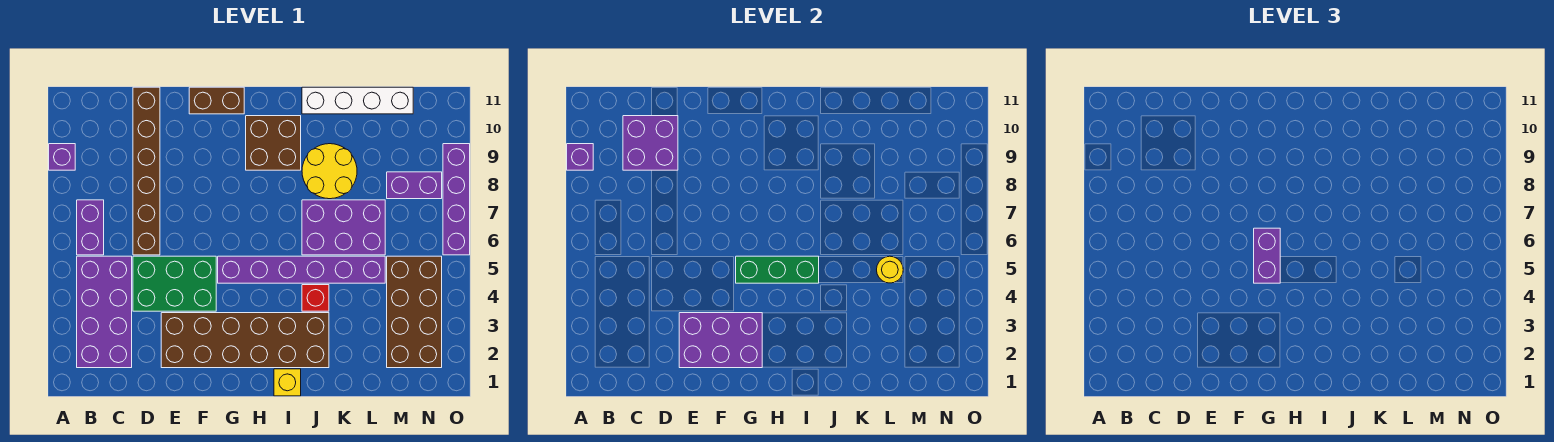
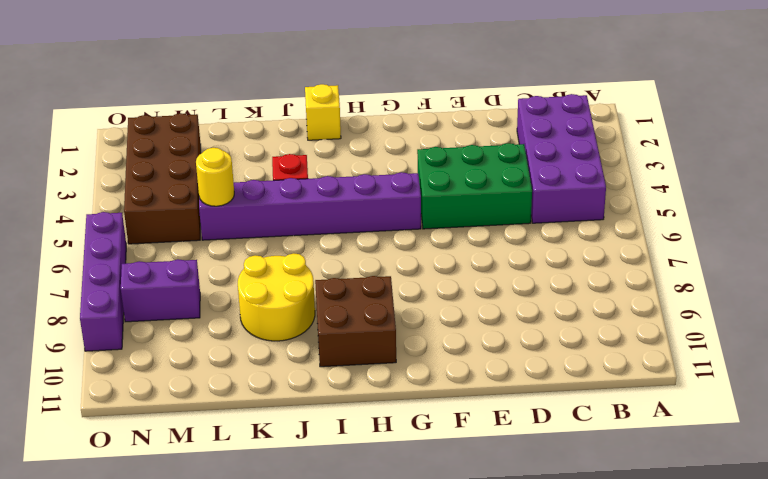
none -> purple brick A9 level 1
none -> purple brick B6:B7 level 1
none -> brown brick D6:D11 level 1

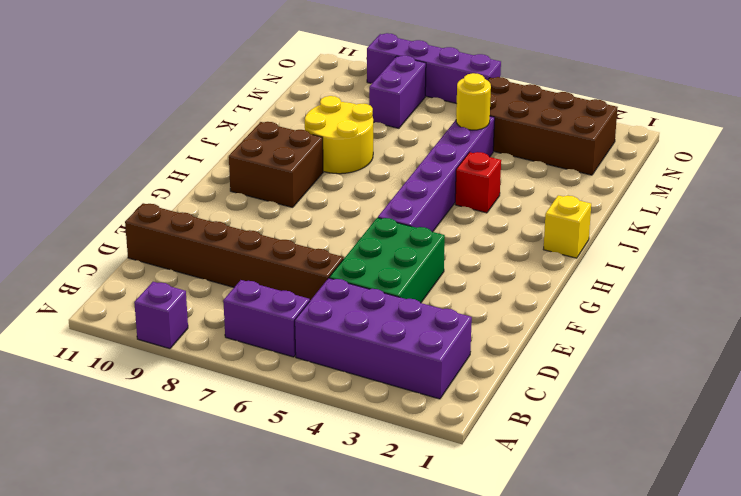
none -> brown brick E2:J3 level 1
none -> brown brick F11:G11 level 1
none -> purple brick J6:L7 level 1

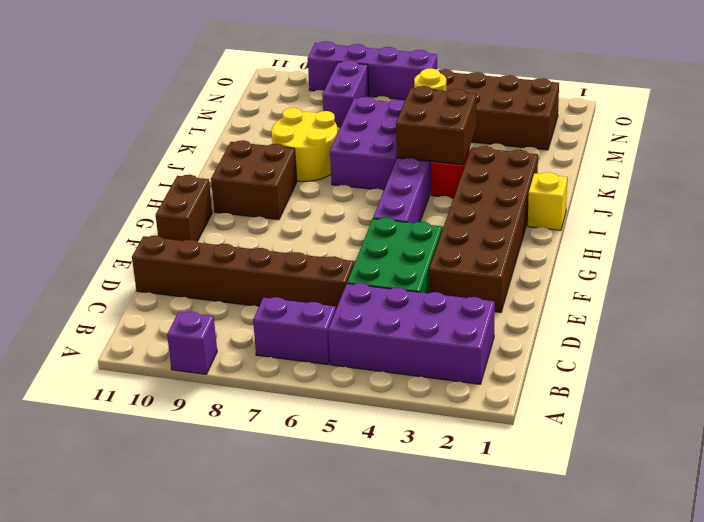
brown brick J4:K5 level 2 -> none
none -> white brick J11:M11 level 1
none -> purple brick A9 level 2
none -> purple brick C9:D10 level 2

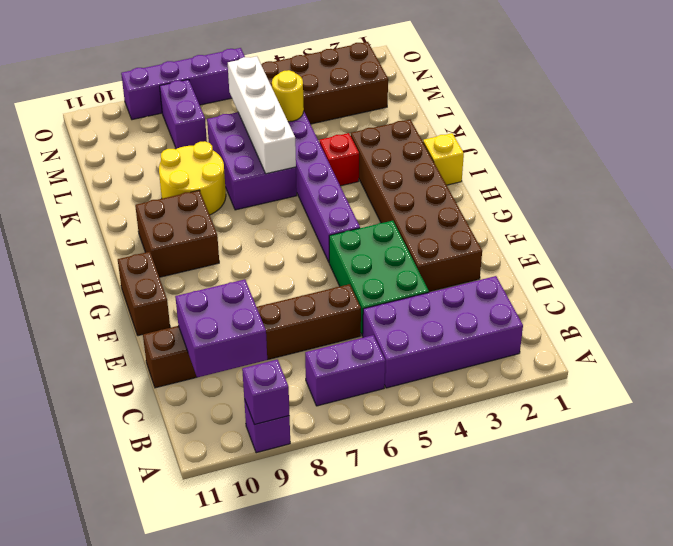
white brick J6:M6 level 2 -> white brick J11:M11 level 1
none -> purple brick E2:G3 level 2
none -> green brick G5:I5 level 2
none -> purple brick G5:G6 level 3

